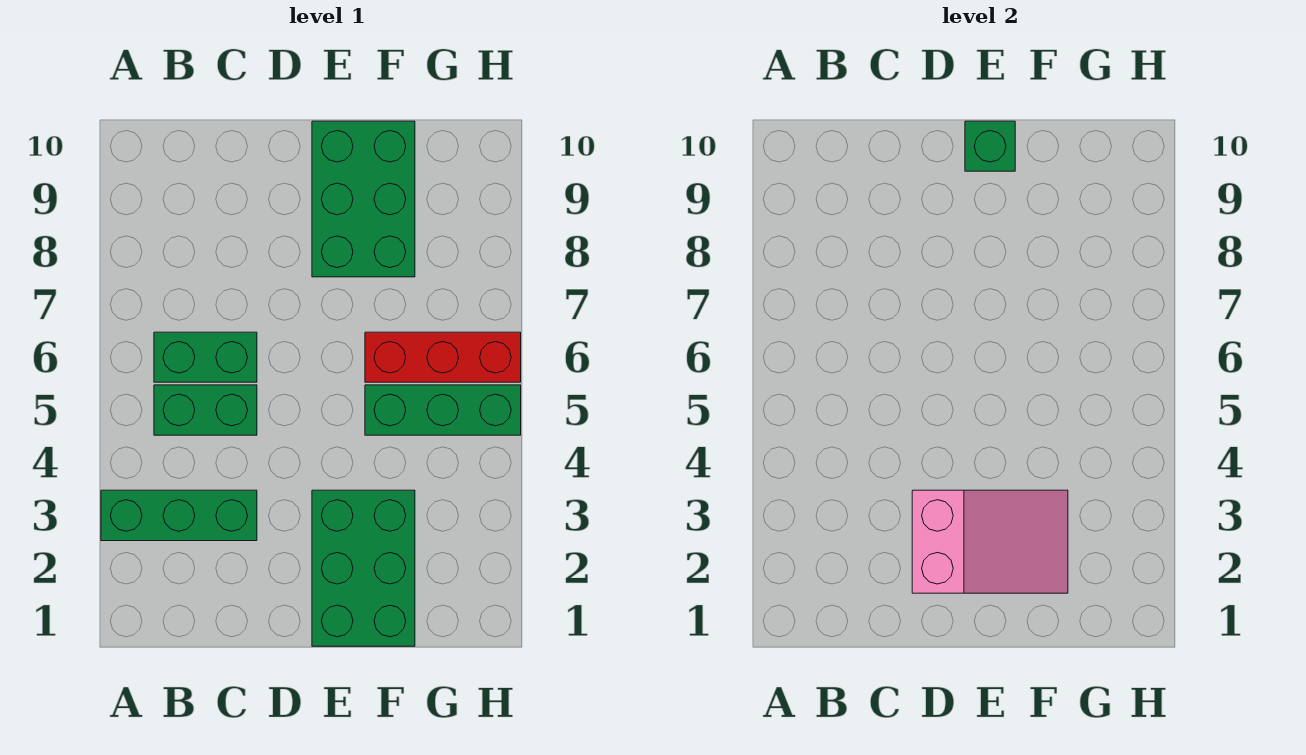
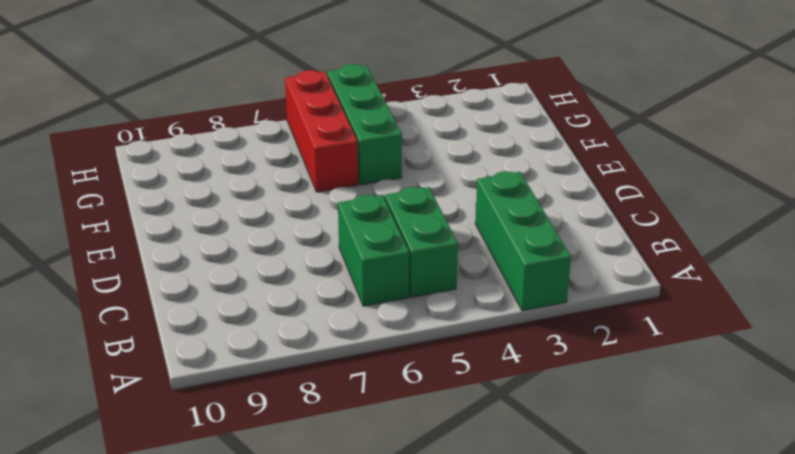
none -> green brick E1:F3 level 1
none -> green brick E8:F10 level 1

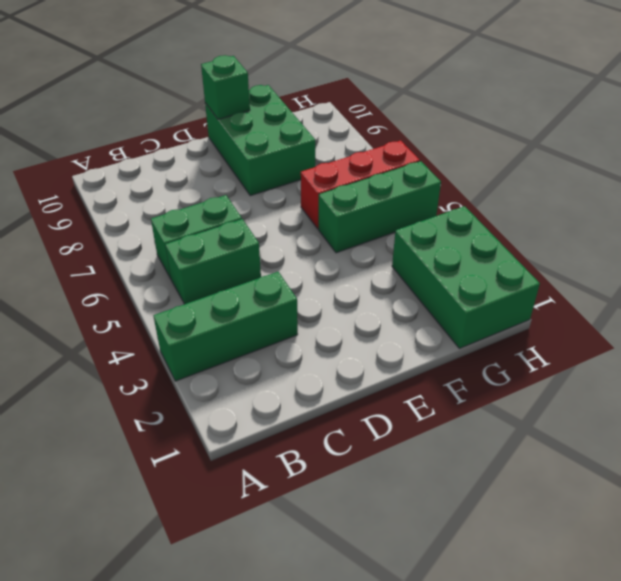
green brick G1:H3 level 1 -> green brick E1:F3 level 1
none -> pink slope D2:F3 level 2 top D

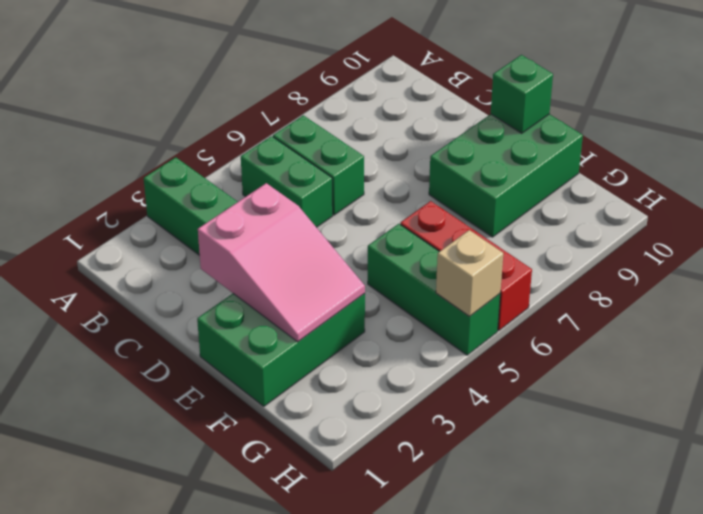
tan brick H5 level 2 -> none

